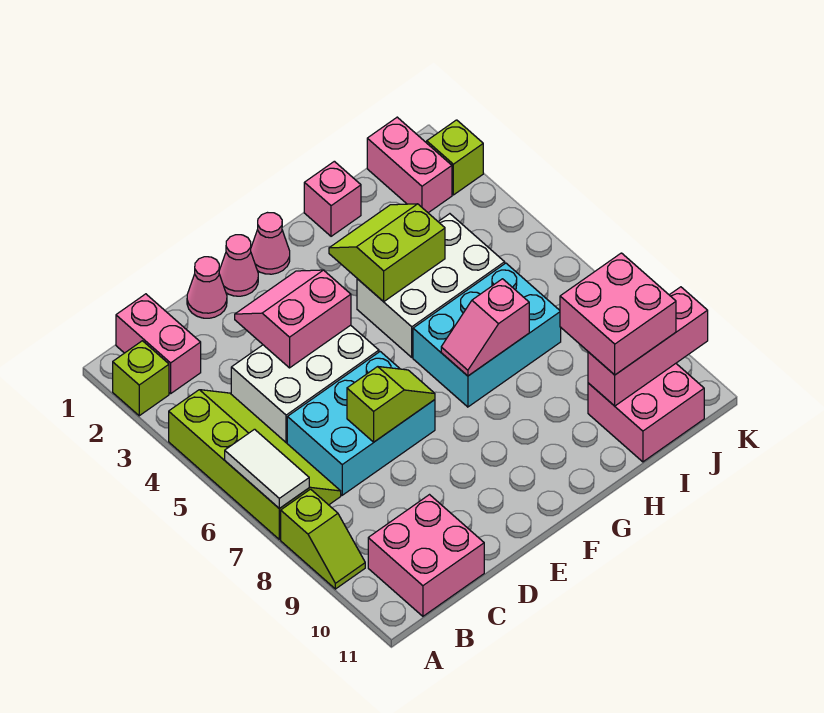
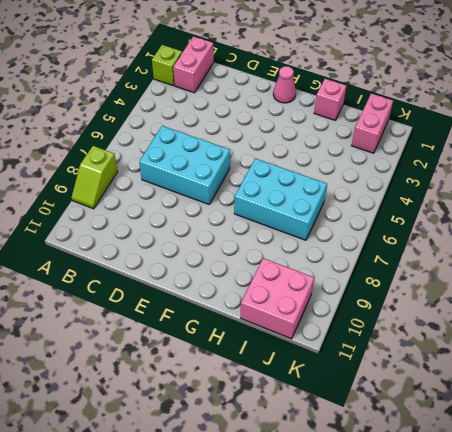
none -> lime slope A4:B7 level 1 top A
none -> pink brick B10:C11 level 1
none -> white brick C4:E5 level 1

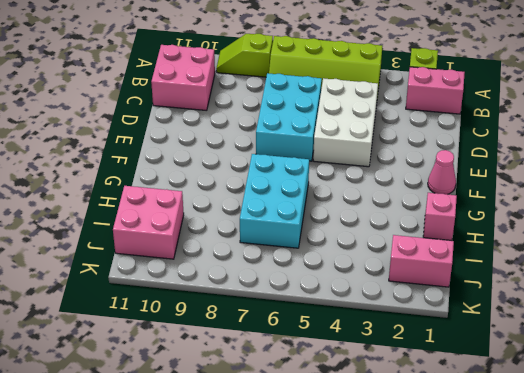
none -> pink cone D1 level 1
none -> pink cone E1 level 1
none -> white brick G4:I5 level 1

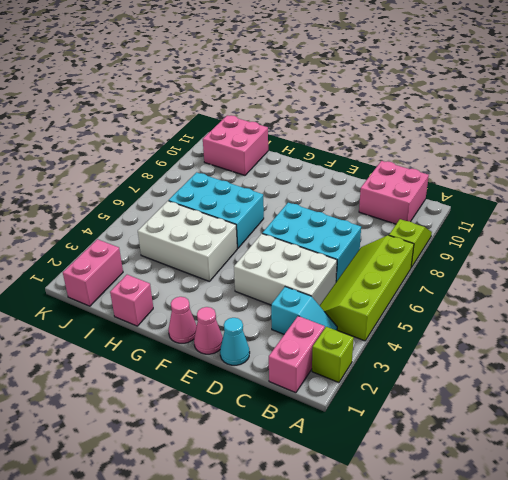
cyan slope B3:C3 level 1 top C -> none
cyan cone D1 level 1 -> pink cone D1 level 1
none -> lime brick K2 level 1
none -> white tile A6:A7 level 2
none -> pink slope D3:E4 level 2 top 4

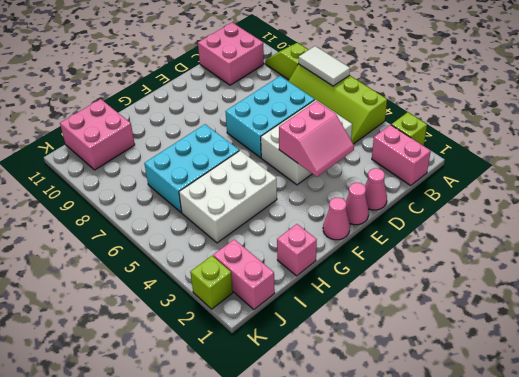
none -> lime slope D7:E7 level 2 top D
none -> lime slope G3:H4 level 2 top 4
none -> pink slope G7:H7 level 2 top H

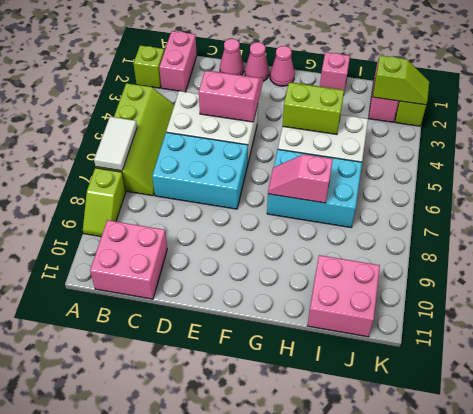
lime slope J2:K2 level 2 top J -> lime slope D7:E7 level 2 top D
none -> pink brick I10:K10 level 2
none -> pink brick I9:J10 level 3

